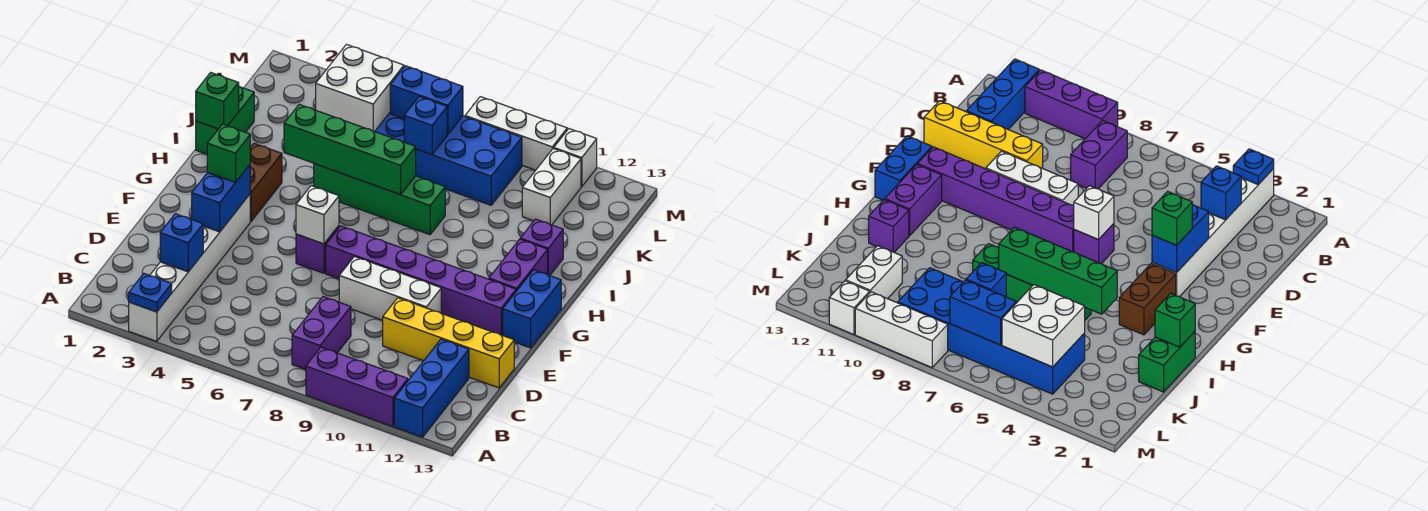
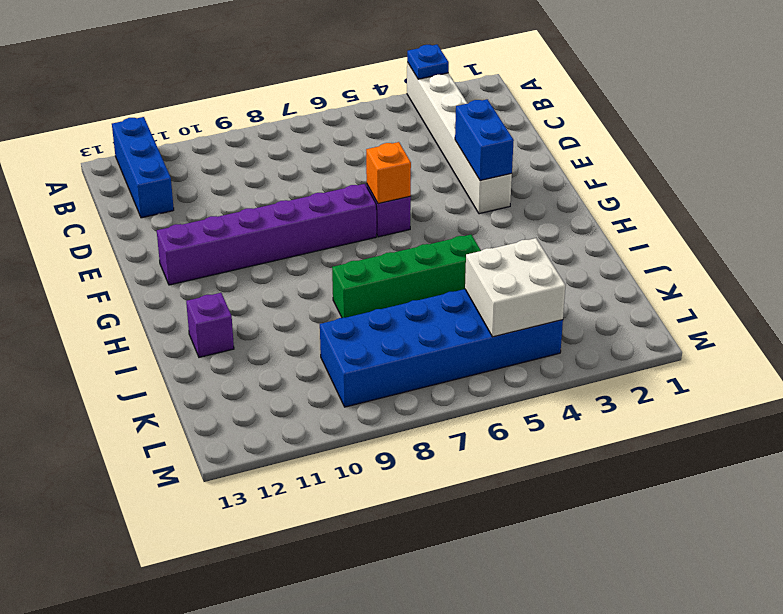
orange brick F6 level 2 -> white brick F6 level 2
none -> purple brick A9:A11 level 1
none -> purple brick B8:C8 level 1
none -> yellow brick D10:D13 level 1

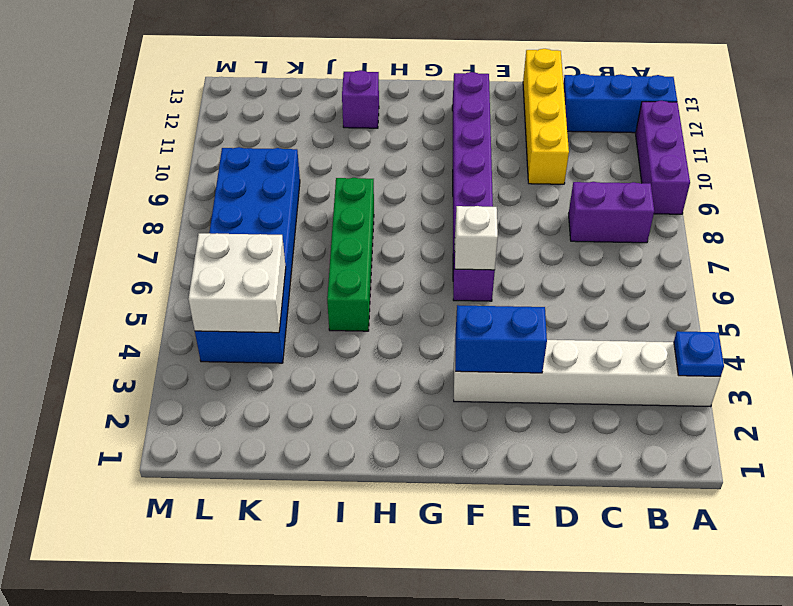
none -> white brick E8:E10 level 1
none -> blue brick F13:G13 level 1
none -> brown brick G3:H3 level 1

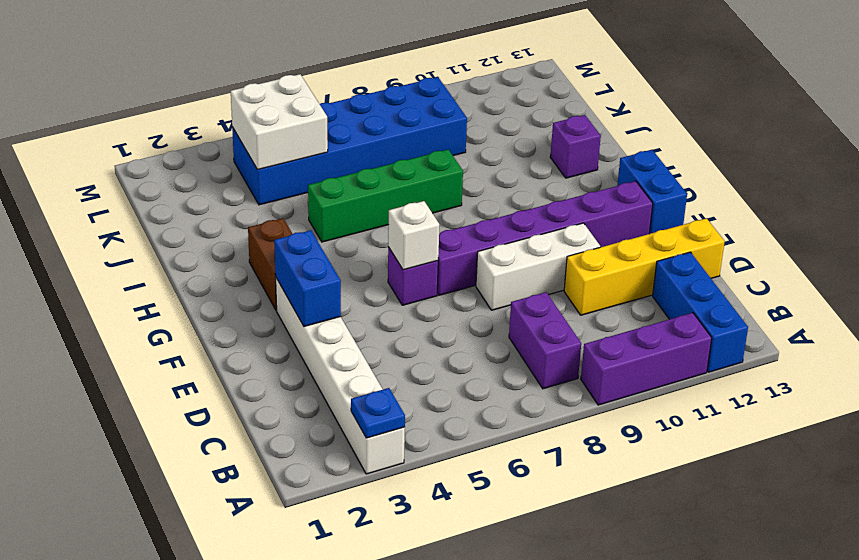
none -> purple brick G12:H12 level 1
none -> green brick I1:J1 level 1
none -> white brick K11:L11 level 1

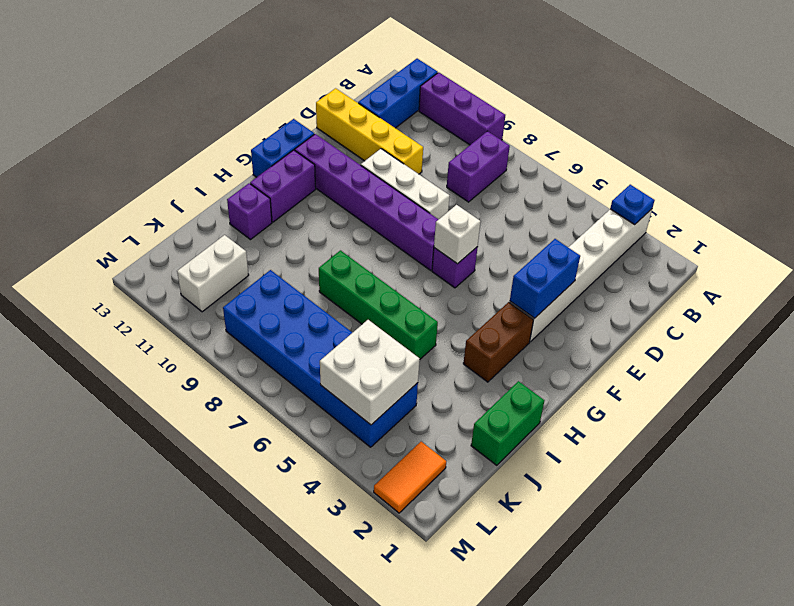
orange tile L2:M2 level 1 -> none
none -> white brick M8:M10 level 1
none -> white brick M11 level 1
none -> blue brick C3 level 2

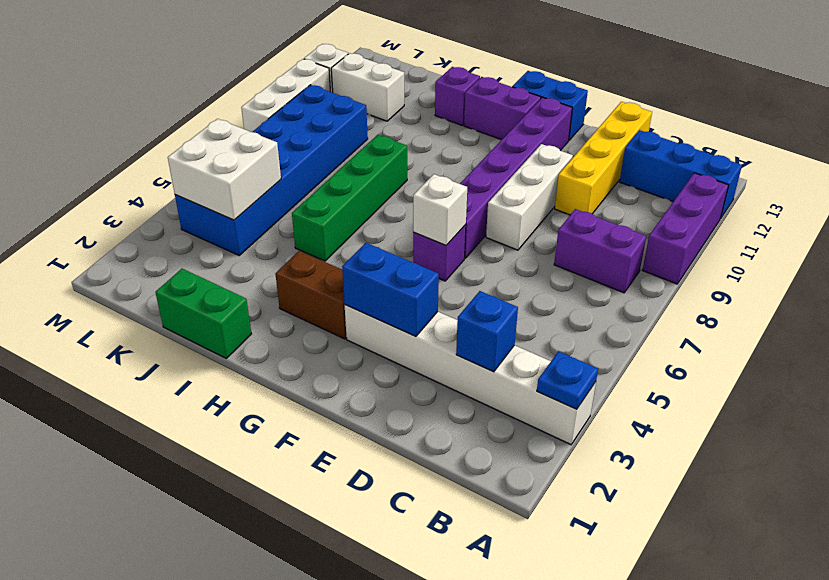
none -> green brick I1 level 2
none -> green brick I4:I7 level 2
none -> blue brick K7 level 2

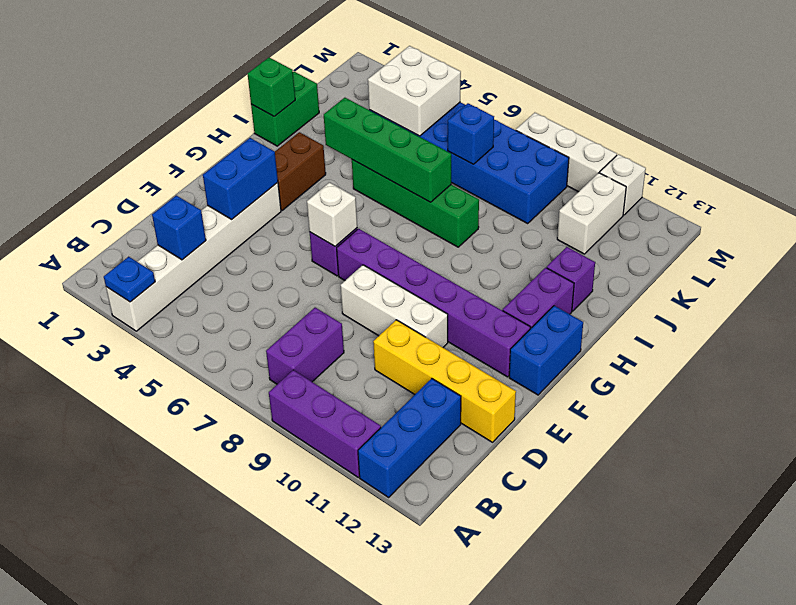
none -> blue brick L6:L7 level 2
none -> green brick F3 level 3

